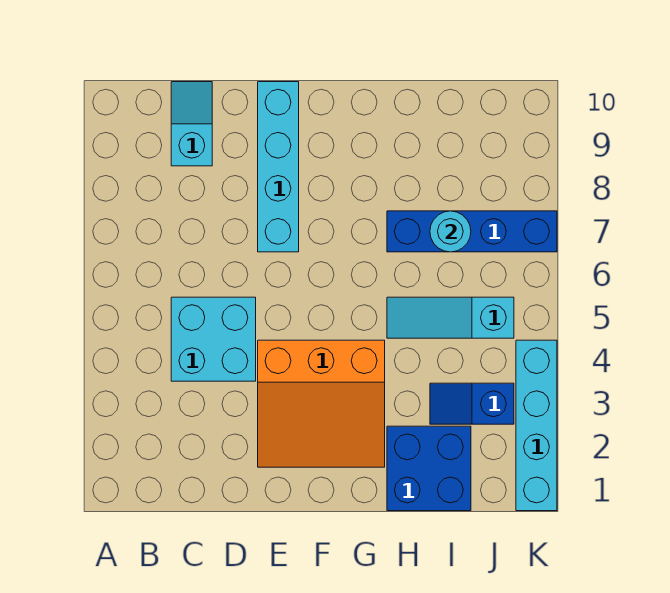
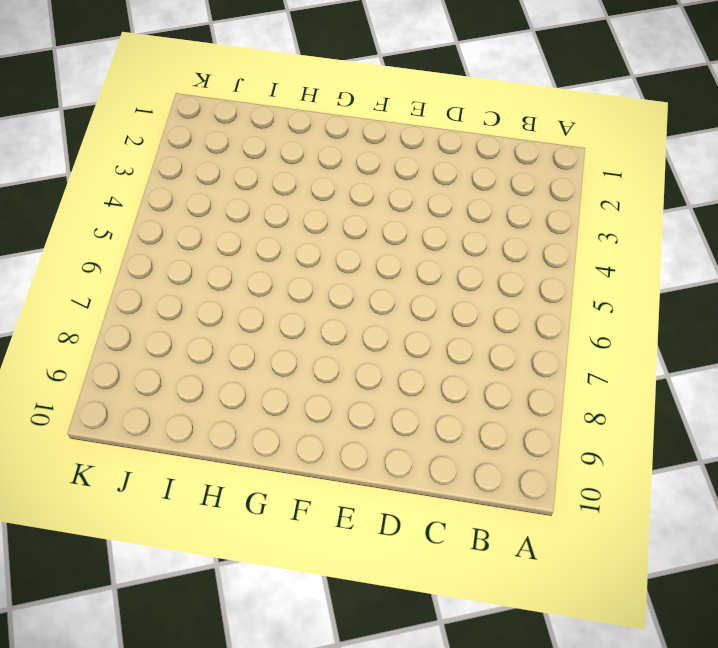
none -> cyan brick C4:D5 level 1
none -> cyan slope C9:C10 level 1 top 9

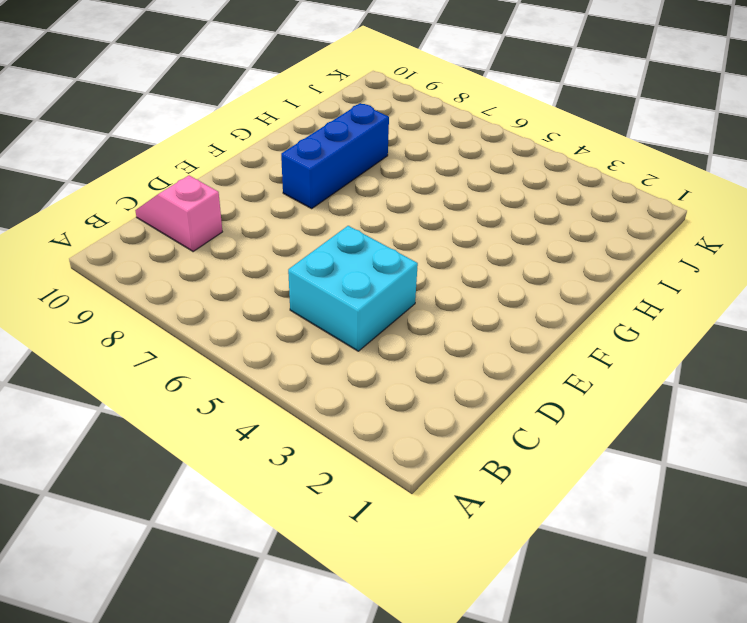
pink slope C9:C10 level 1 top 9 -> cyan slope C9:C10 level 1 top 9
blue brick F8:H8 level 1 -> none
none -> orange slope E2:G4 level 1 top 4
none -> cyan brick E7:E10 level 1

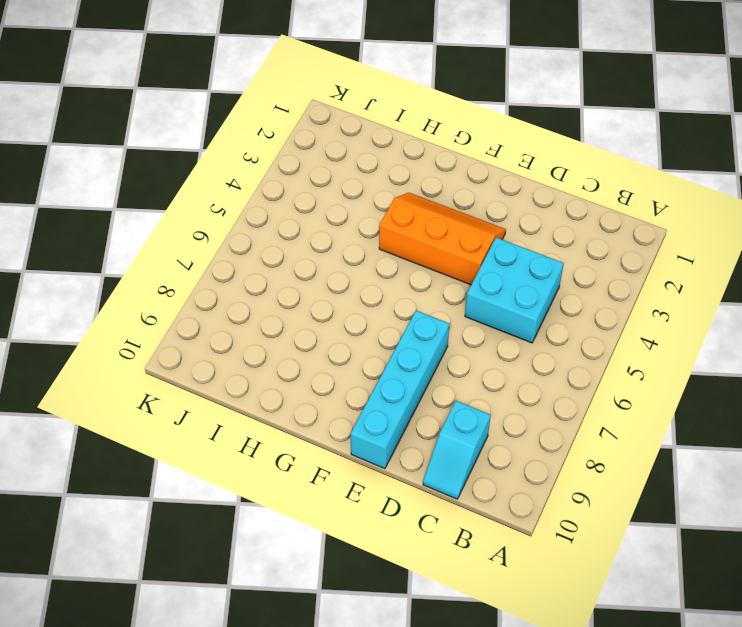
orange slope E3:G4 level 1 top 4 -> orange slope E2:G4 level 1 top 4
none -> blue brick H1:I2 level 1
none -> cyan slope H5:J5 level 1 top J

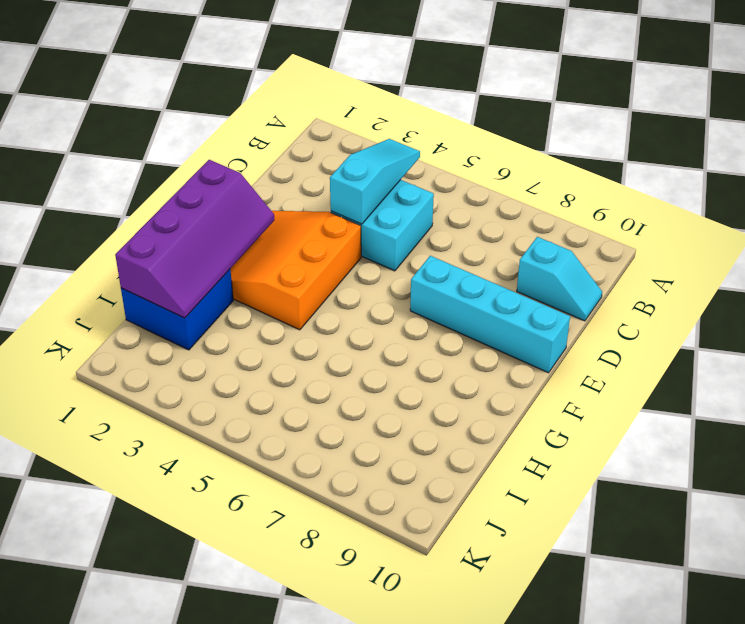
cyan slope B4:D4 level 2 top D -> cyan slope H5:J5 level 1 top J
purple slope F1:I2 level 2 top 1 -> none
none -> blue brick H7:K7 level 1
none -> blue slope I3:J3 level 1 top J

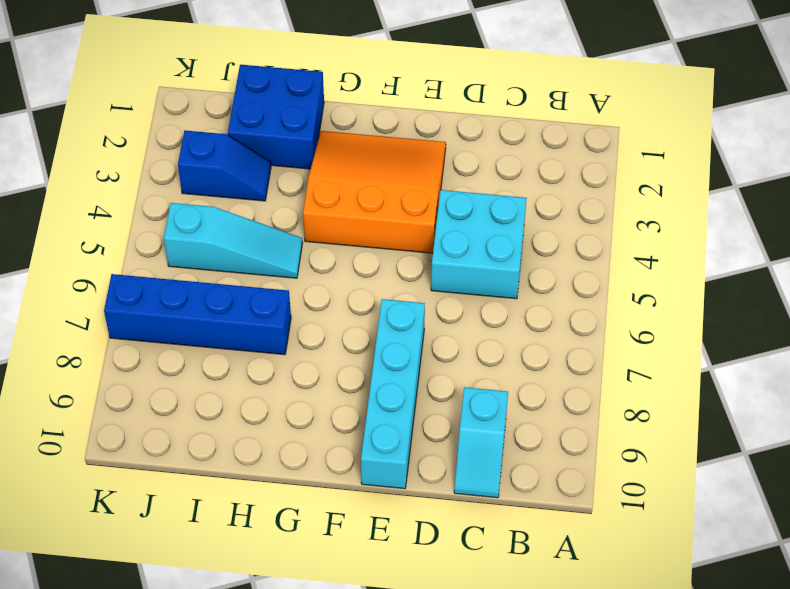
none -> cyan brick K1:K4 level 1
none -> cyan round brick I7 level 2

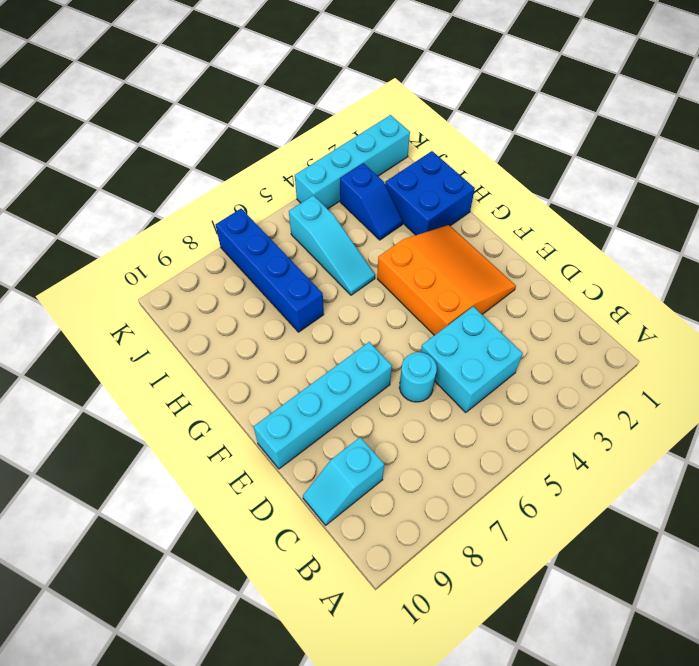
cyan round brick D6 level 1 -> cyan round brick I7 level 2

